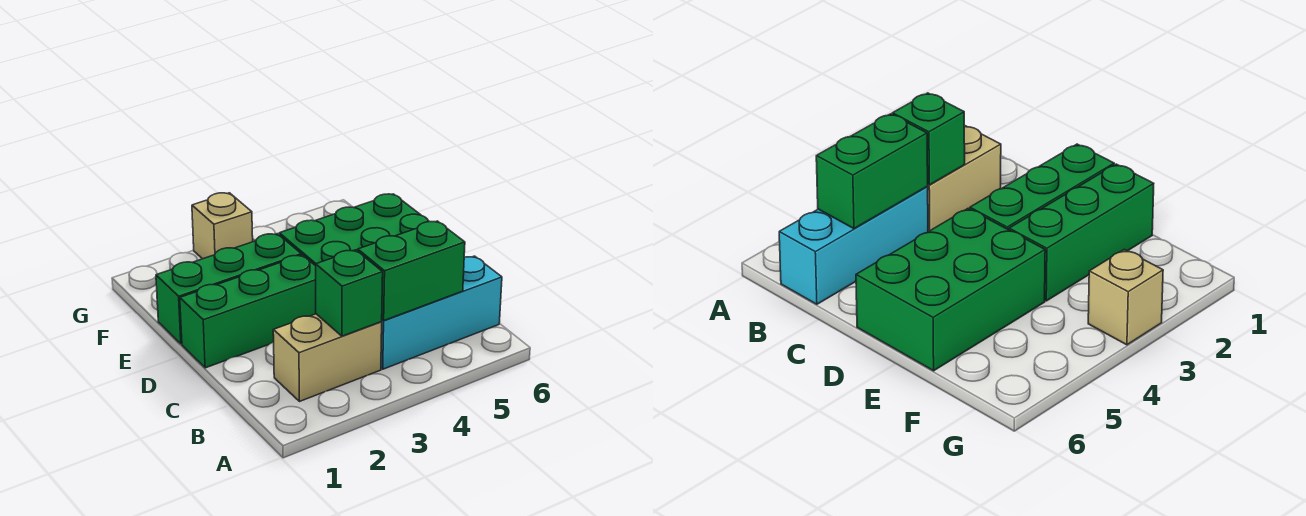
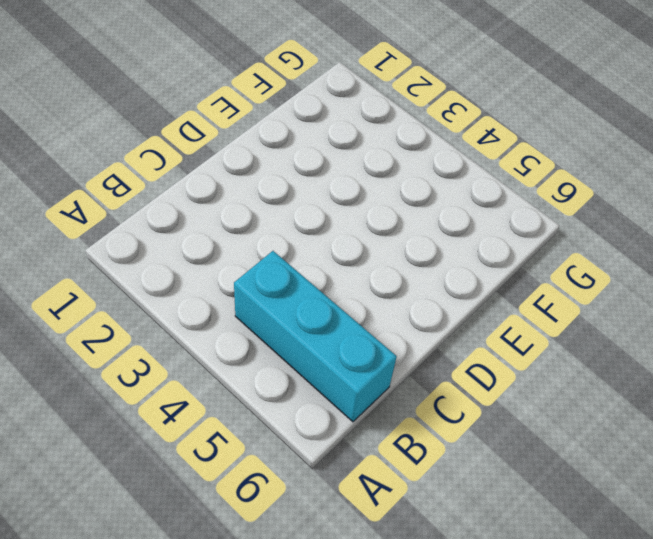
none -> tan brick B2:B3 level 1
none -> green brick D1:D3 level 1

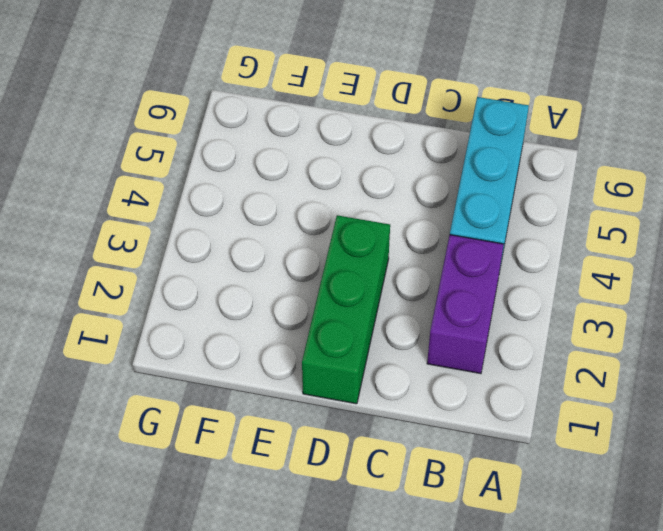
purple brick B2:B3 level 1 -> tan brick B2:B3 level 1
none -> green brick D4:E6 level 1
none -> green brick E1:E3 level 1

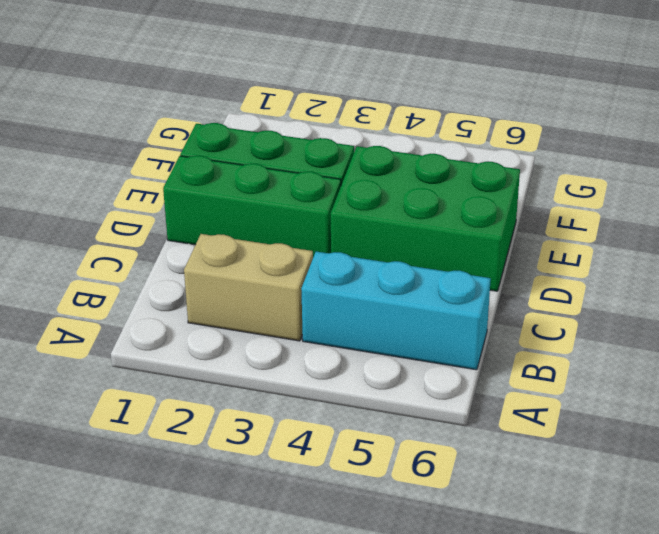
none -> tan brick G3 level 1
none -> green brick B3 level 2

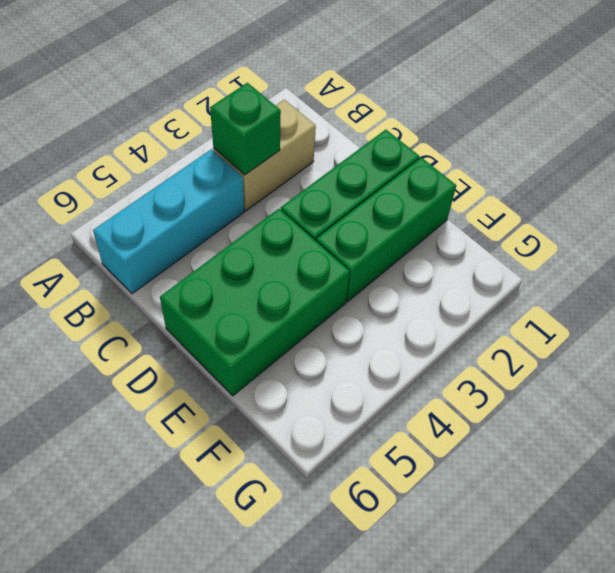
none -> tan brick G3 level 1
none -> green brick B4:B5 level 2

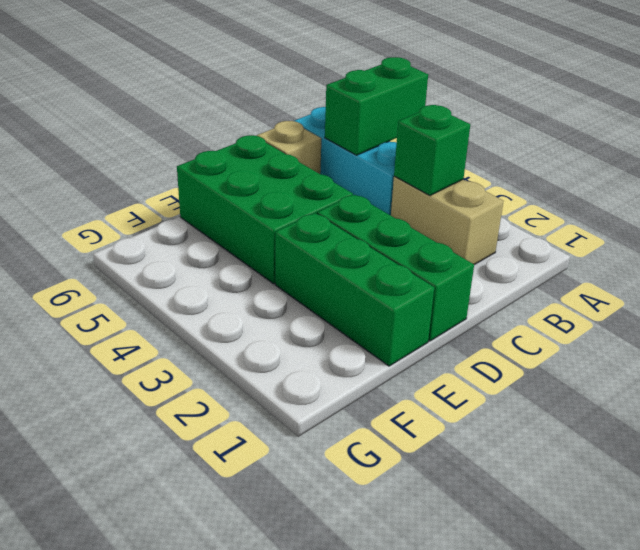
green brick A5:B5 level 2 -> green brick B4:B5 level 2
tan brick C6 level 1 -> tan brick G3 level 1

